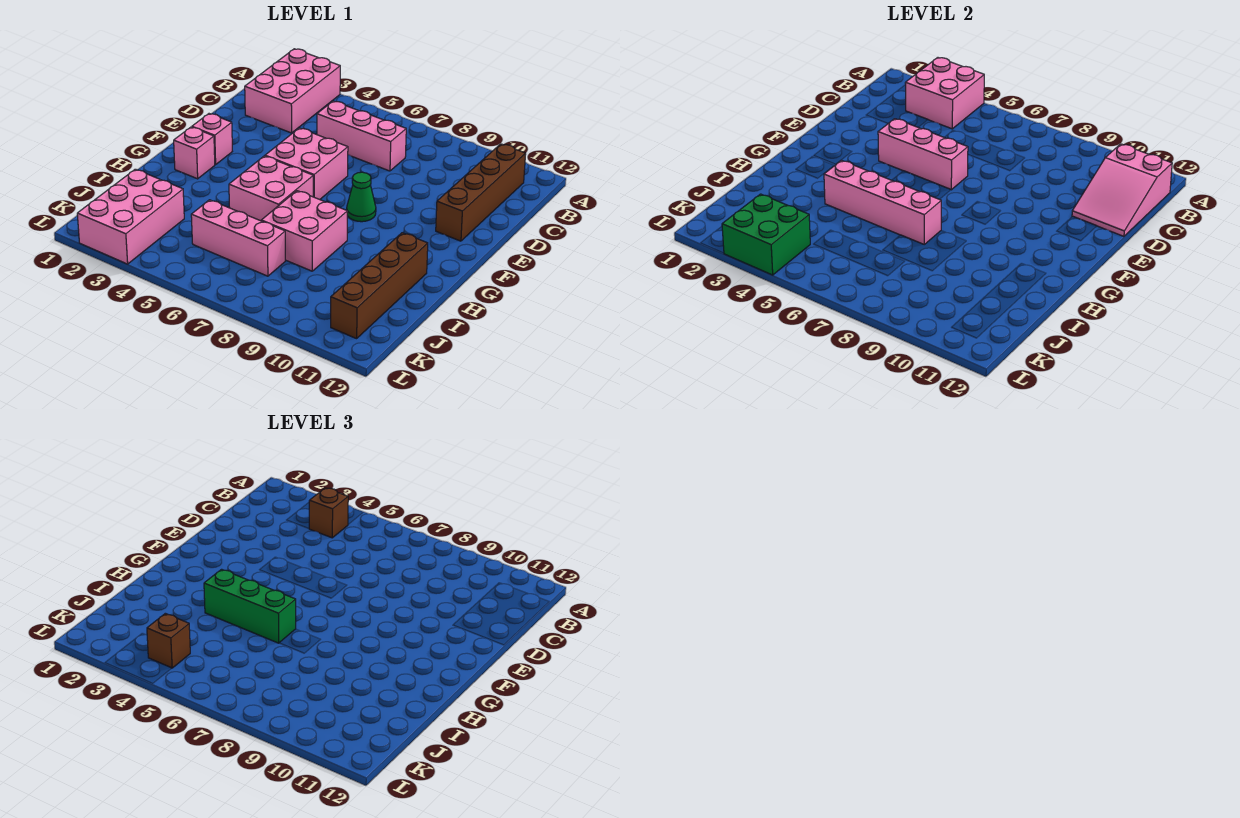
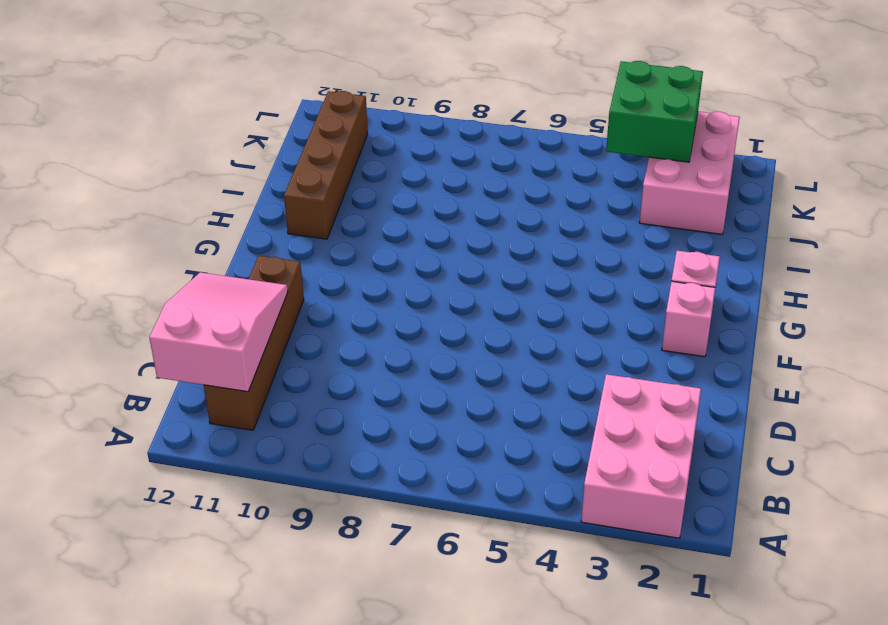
none -> pink brick C5:C7 level 1
none -> pink brick E5:F6 level 1
none -> green cone F8 level 1

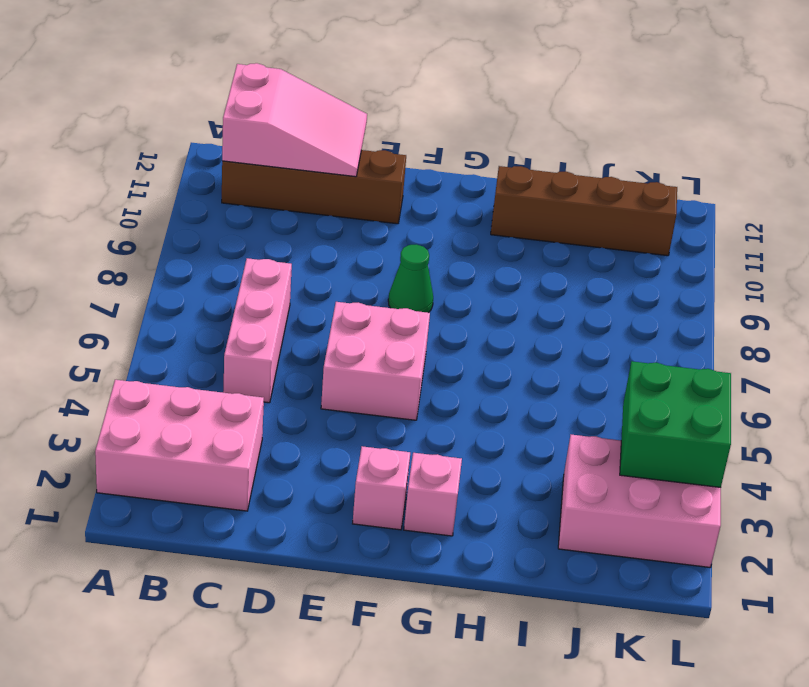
none -> pink brick G5:H6 level 1
none -> pink brick H7:I8 level 1
none -> pink brick J5:J7 level 1

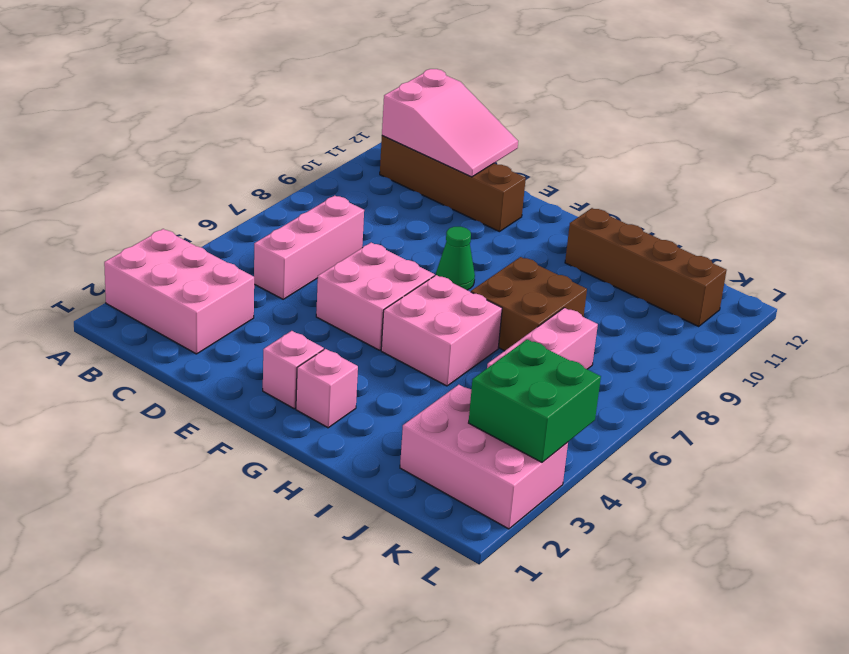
brown brick H7:I8 level 1 -> pink brick H7:I8 level 1
none -> pink brick A3:B4 level 2
none -> pink brick E4:E6 level 2
none -> pink brick H4:H7 level 2

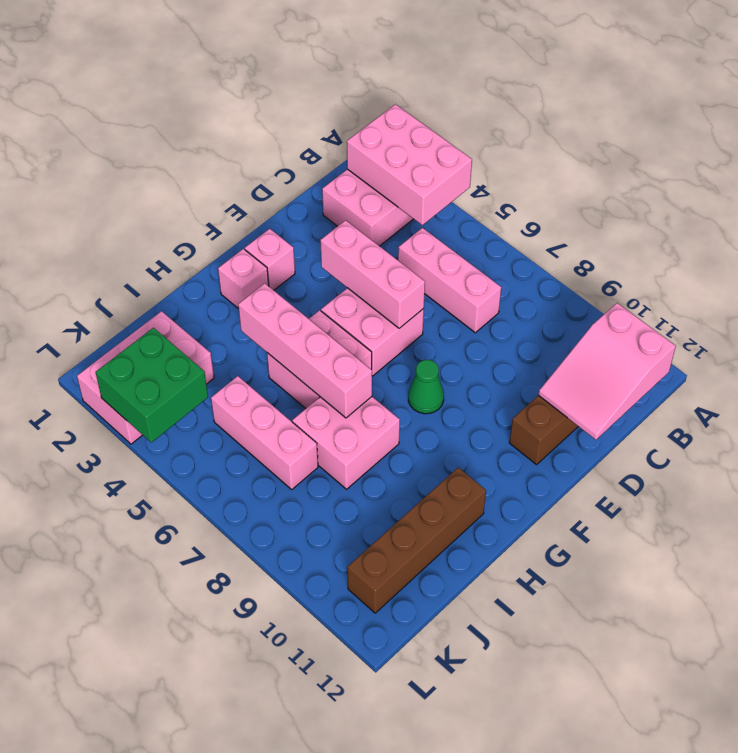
pink brick A2:B4 level 2 -> pink brick A3:B4 level 2
none -> brown brick B4 level 3
none -> green brick H4:H6 level 3
none -> brown brick K4 level 3

